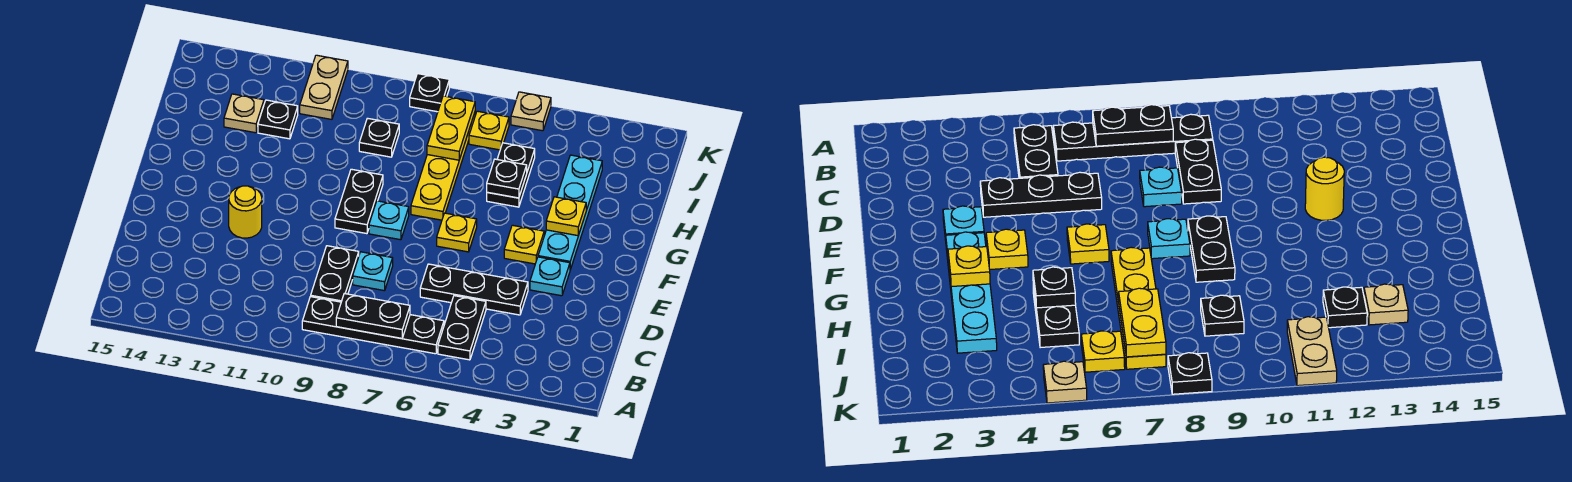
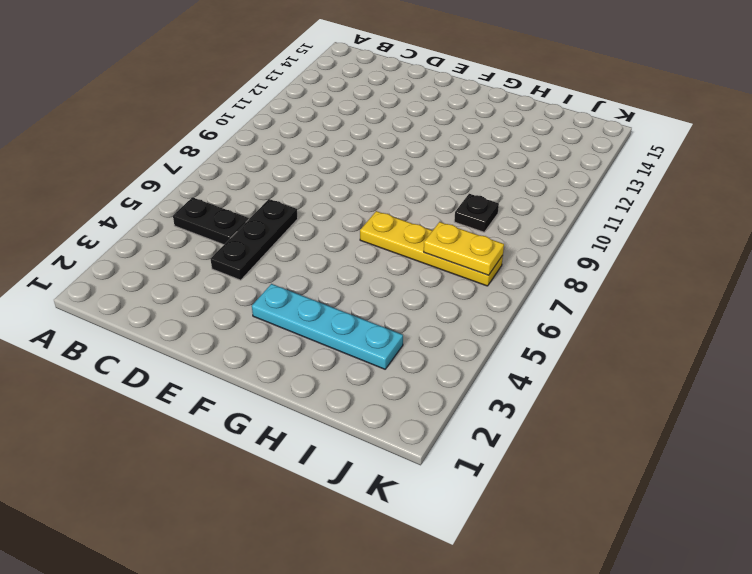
none -> black plate B6:B9 level 1
none -> black plate C9:D9 level 1
none -> cyan plate D8 level 1

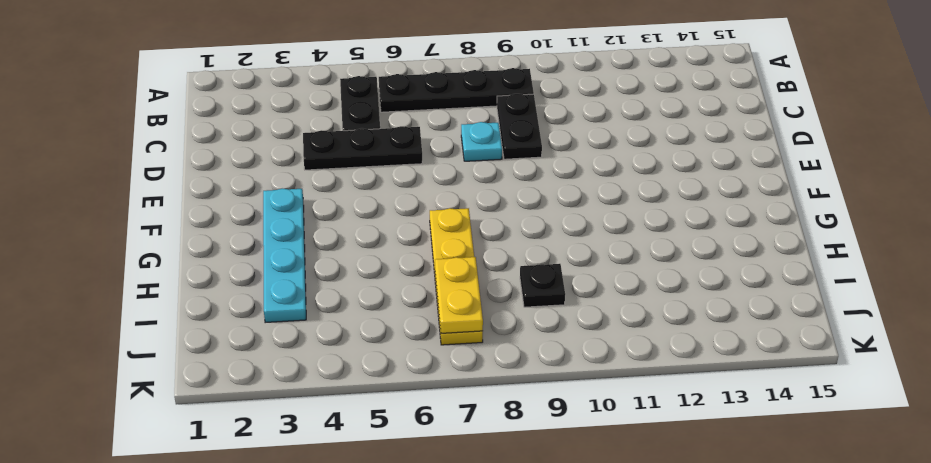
none -> cyan plate E3 level 1
none -> yellow round brick E12 level 1
none -> yellow plate F4 level 1

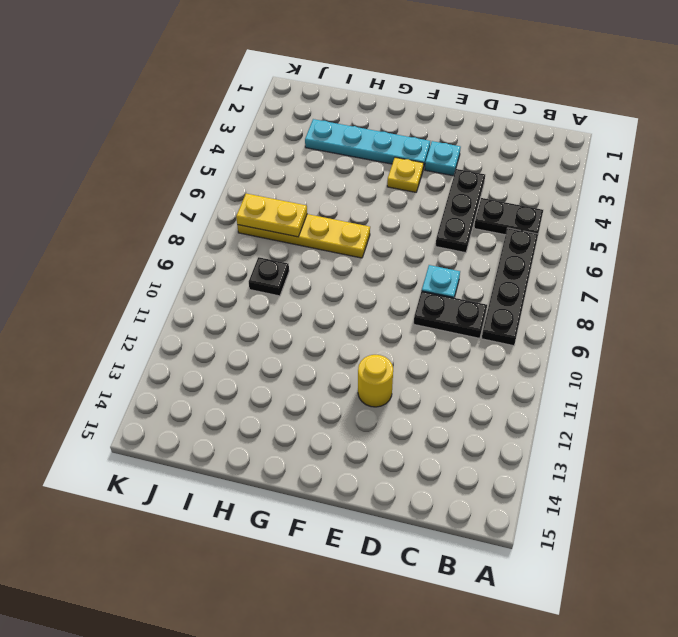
none -> yellow plate F6 level 1
none -> cyan plate F8 level 1
none -> black plate F9:G9 level 1

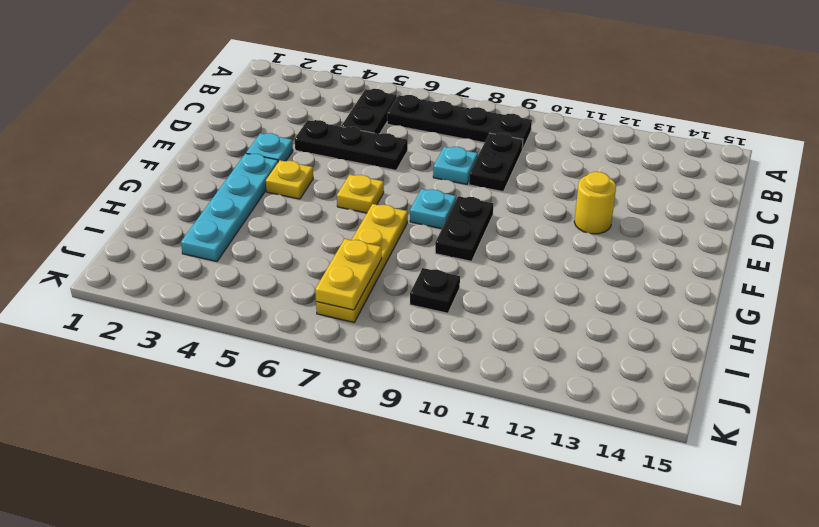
none -> black plate H5:I5 level 1
none -> black plate I12 level 1
none -> tan plate I13 level 1

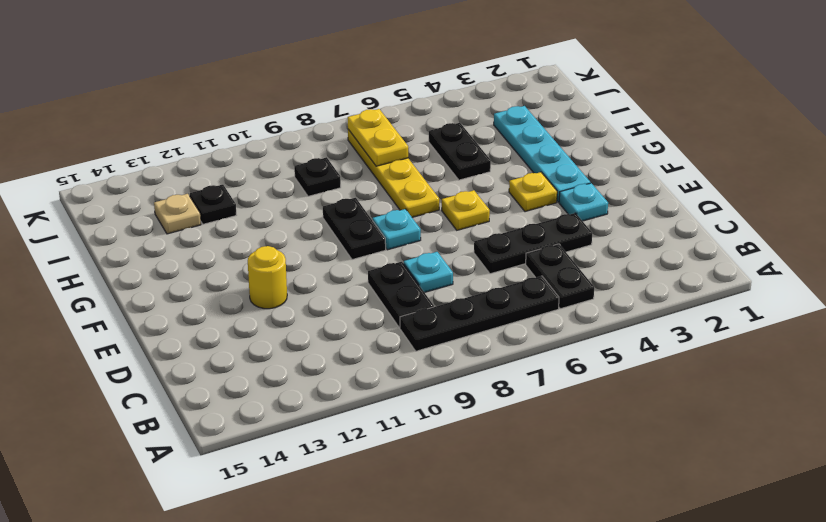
none -> yellow plate J6 level 1
none -> tan plate J11:K11 level 1
none -> tan plate K5 level 1

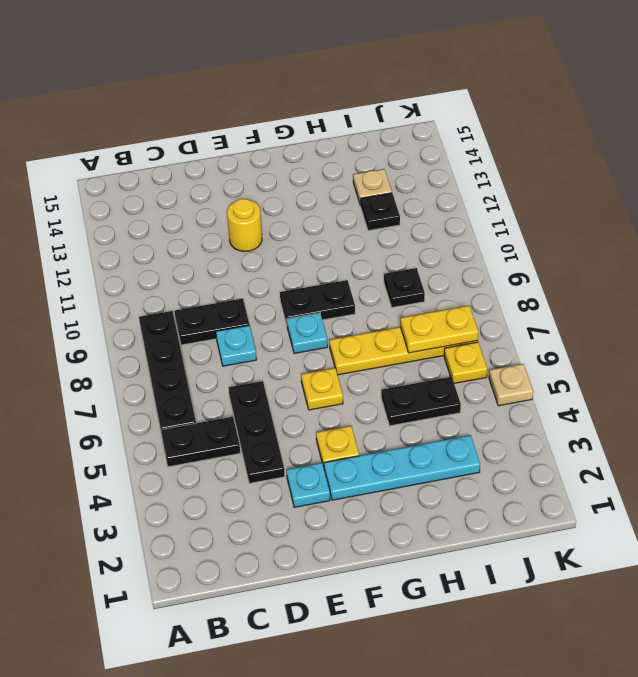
none -> tan plate J11:K11 level 1
none -> black plate K8 level 1
none -> black plate B7:B8 level 2

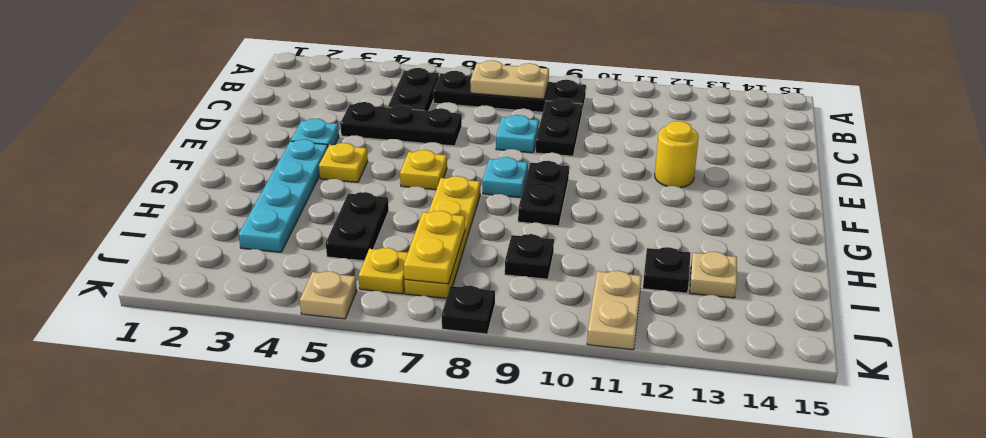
tan plate B7:B8 level 2 -> black plate B7:B8 level 2
none -> yellow plate G3 level 2
none -> black plate H5 level 2

